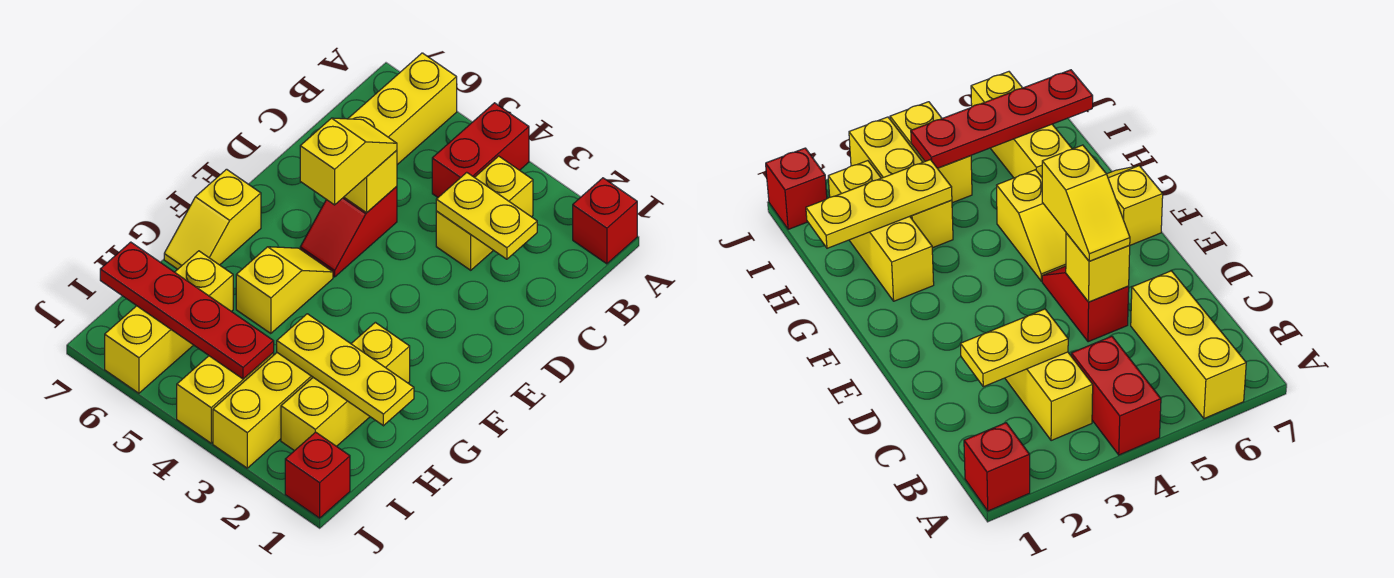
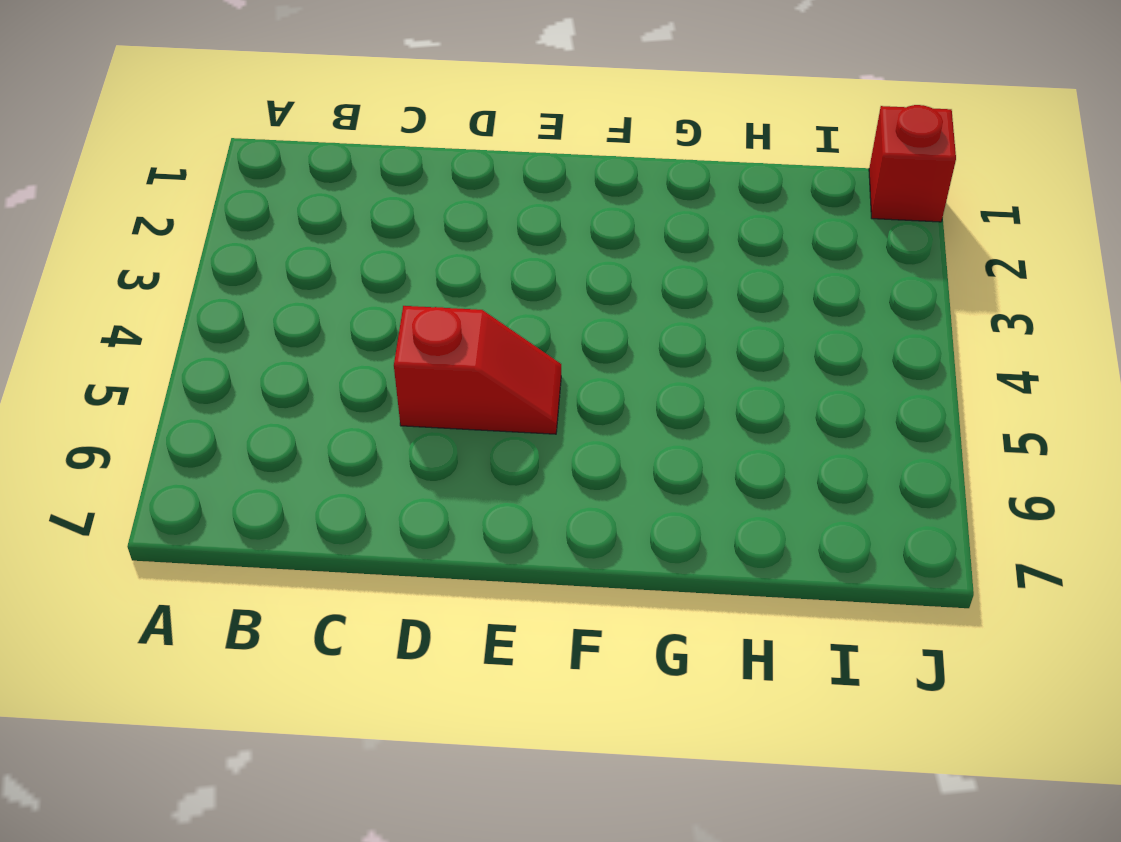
none -> red brick A1 level 1
none -> red brick A4:B4 level 1
none -> yellow brick A6:C6 level 1

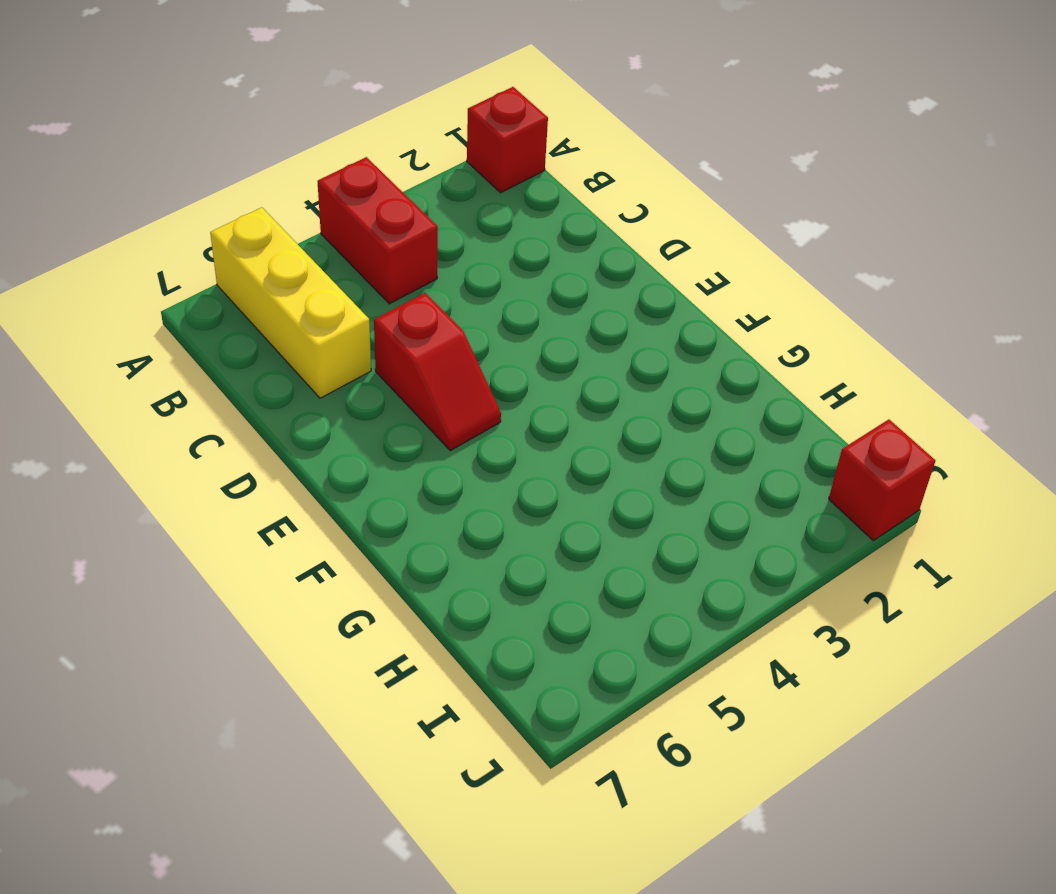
none -> yellow brick B3:C3 level 1
none -> yellow slope F5:G5 level 1 top G
none -> yellow slope F7:G7 level 1 top F

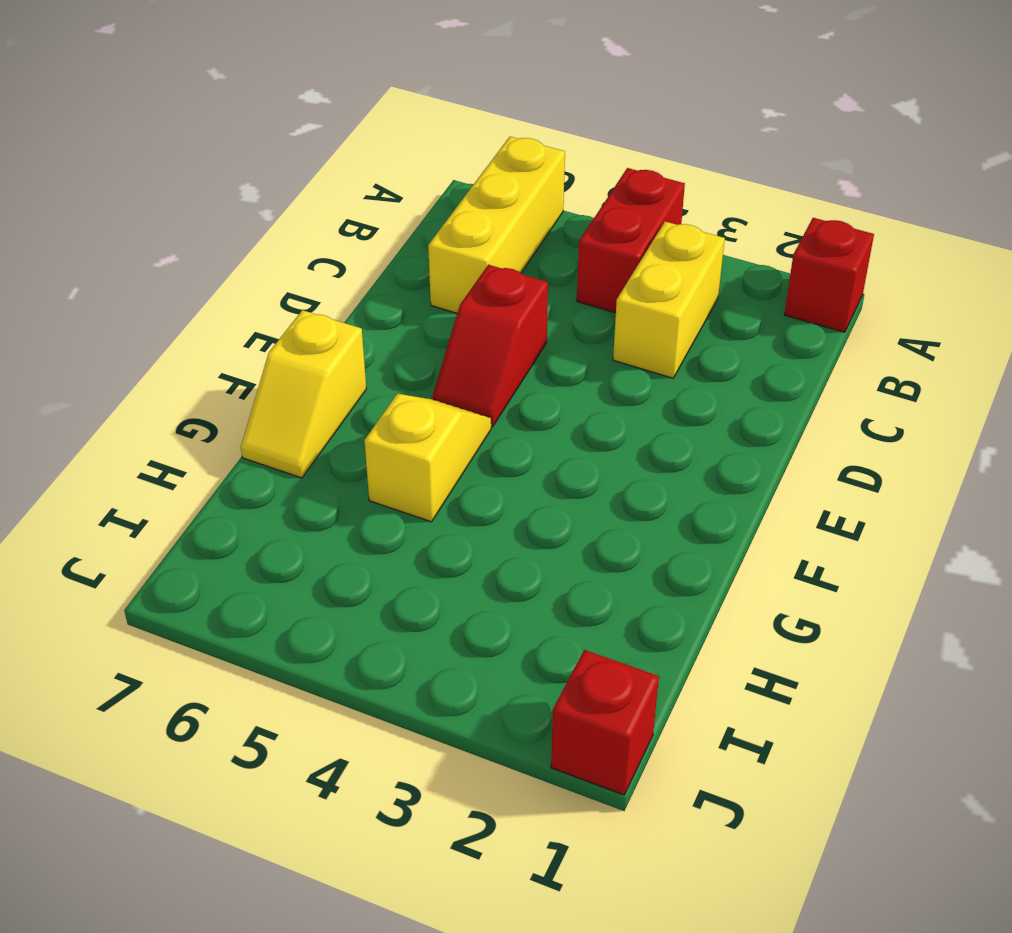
none -> yellow brick G2:I2 level 1
none -> yellow brick H3:J3 level 1
none -> yellow brick H6:J6 level 1

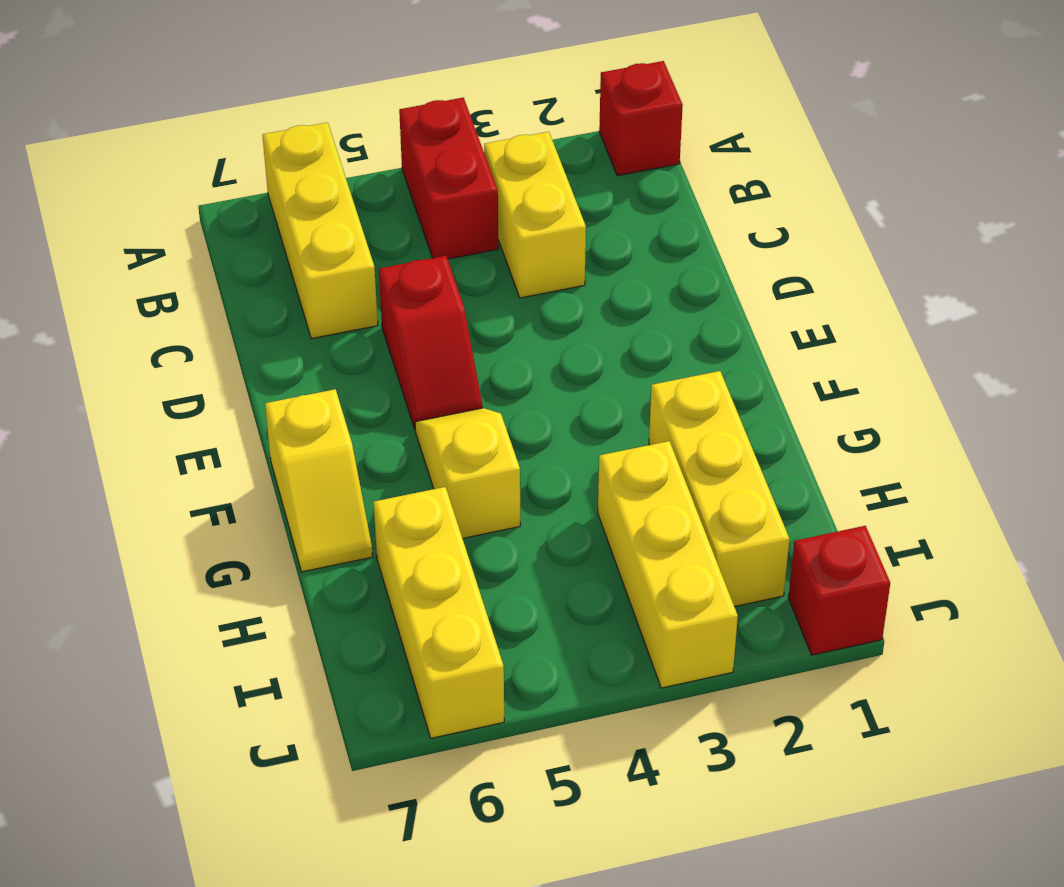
none -> yellow brick I4:J4 level 1
none -> yellow plate C2:C3 level 2
none -> yellow brick D5 level 2

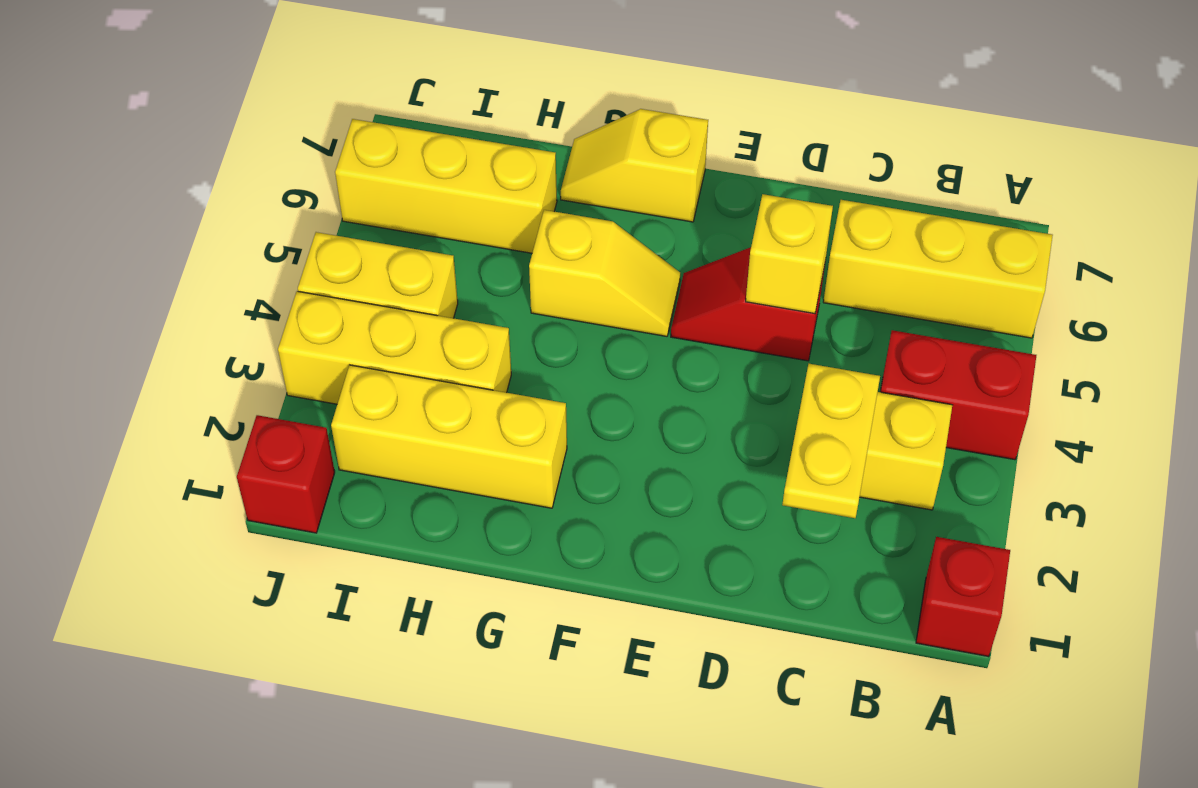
none -> yellow plate H1:H3 level 2
none -> red plate I4:I7 level 2
none -> yellow slope D5:E5 level 3 top E

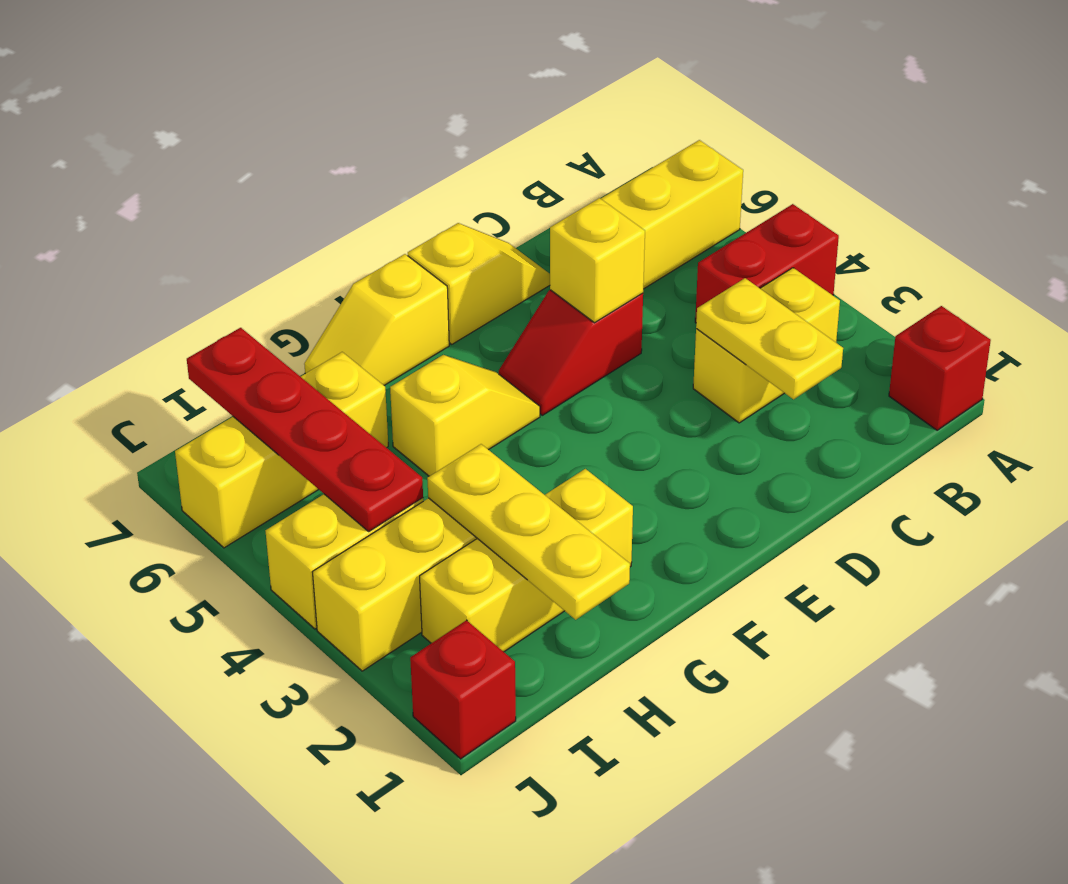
yellow slope D7:E7 level 1 top E -> yellow slope D5:E5 level 3 top E

